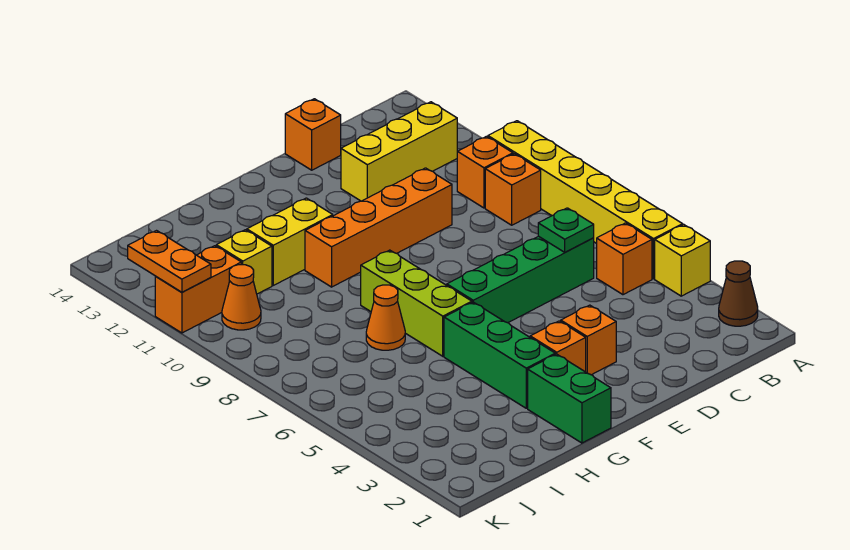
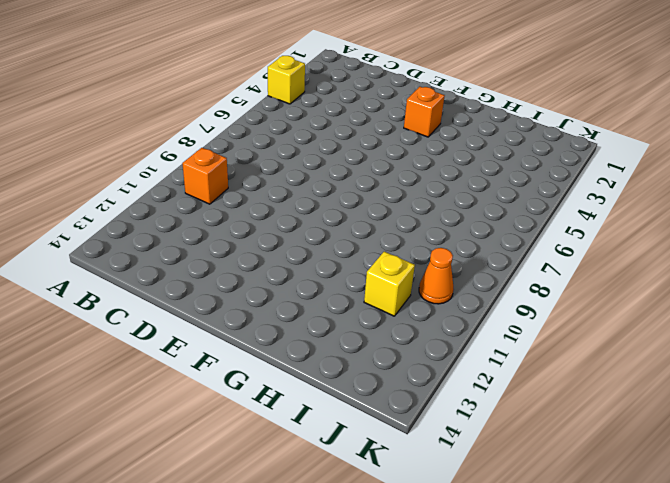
none -> brown cone A2 level 1
none -> yellow brick A5:A10 level 1
none -> orange brick B5 level 1

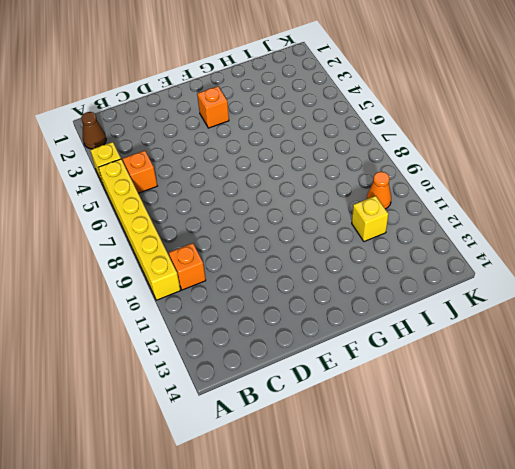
none -> orange brick B9 level 1
none -> yellow brick B12:D12 level 1
none -> green brick C6:F6 level 1

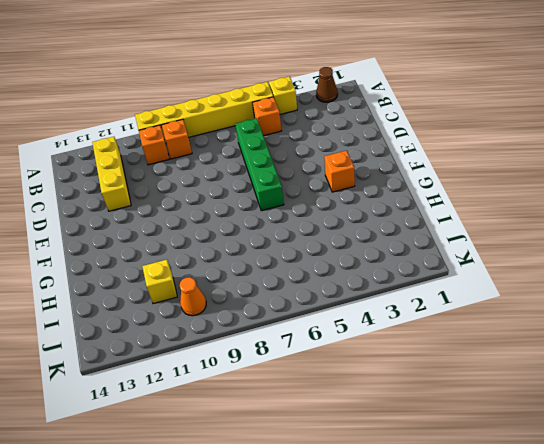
none -> orange brick D10:G10 level 1
none -> orange brick D14 level 1
none -> orange brick E3 level 1

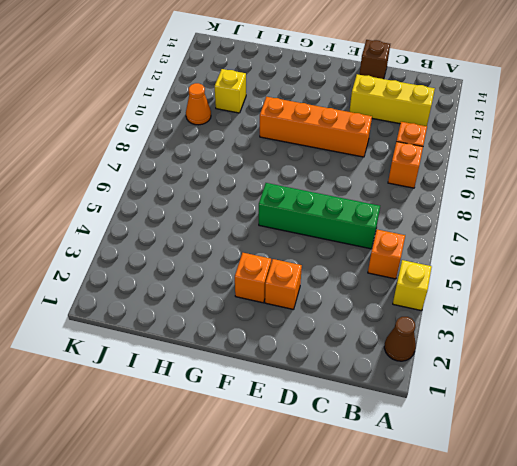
brown brick D14 level 1 -> orange brick D14 level 1
none -> yellow brick A5:A10 level 1
none -> green brick G1:G2 level 1
none -> green brick G3:G5 level 1

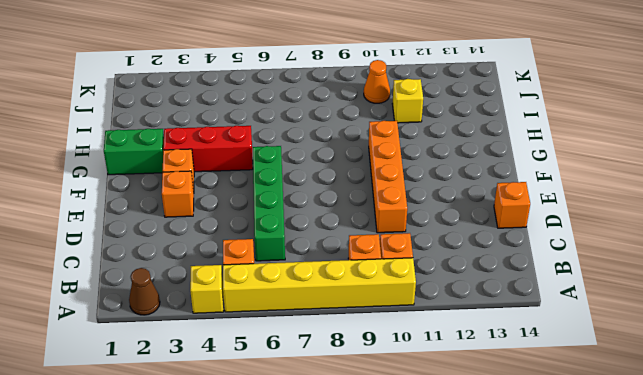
red brick G3:G5 level 1 -> green brick G3:G5 level 1
none -> yellow brick B12:D12 level 1
none -> lime brick G6:G8 level 1
none -> yellow brick G11:H11 level 1

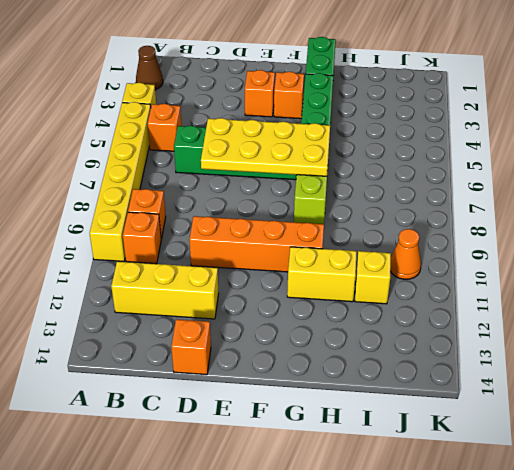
yellow plate D6:G7 level 2 -> none
none -> orange cone H7 level 1
none -> orange brick J11:K11 level 1
none -> green plate C6 level 2

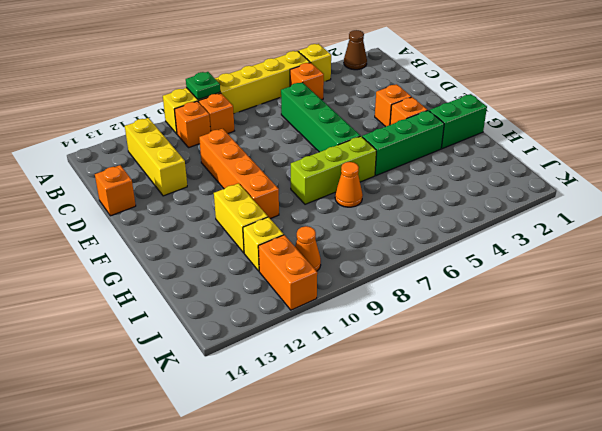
green plate A9 level 2 -> green plate C6 level 2
none -> orange plate K11:K12 level 2

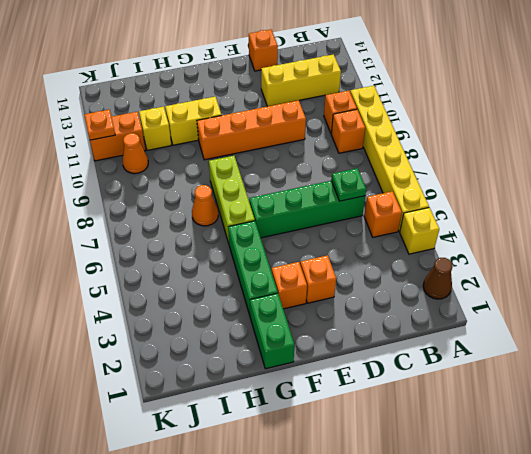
orange plate K11 level 2 -> orange plate K11:K12 level 2

